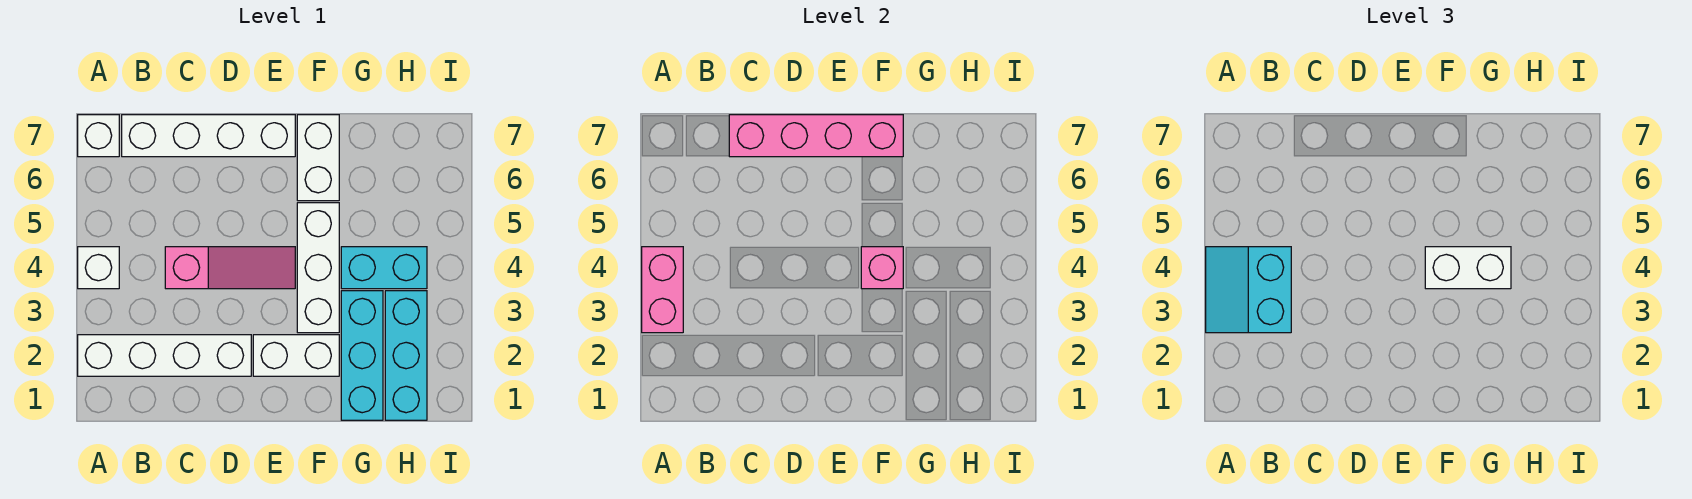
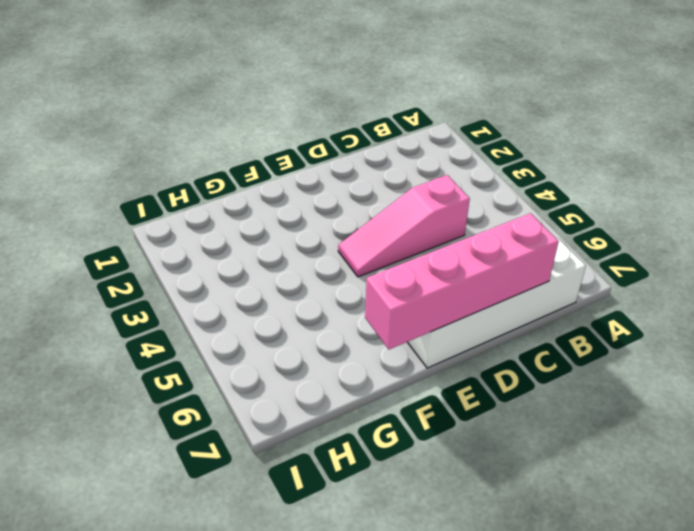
none -> white brick A2:D2 level 1
none -> white brick A4 level 1
none -> white brick A7 level 1

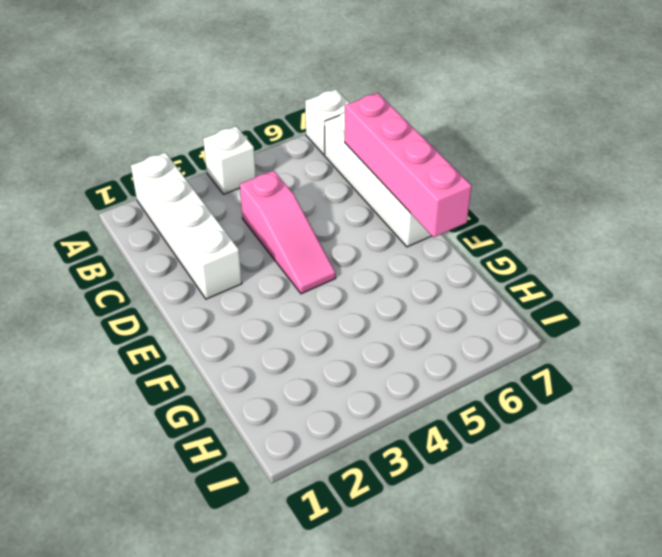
none -> white brick E2:F2 level 1
none -> white brick F3:F5 level 1
none -> white brick F6:F7 level 1

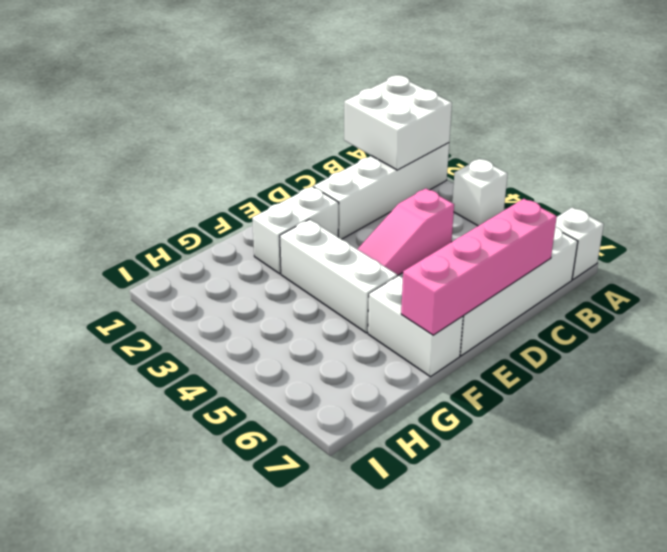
white brick A1:B2 level 2 -> none
none -> cyan brick G1:G3 level 1
none -> cyan brick G4:H4 level 1
none -> cyan brick H1:H3 level 1

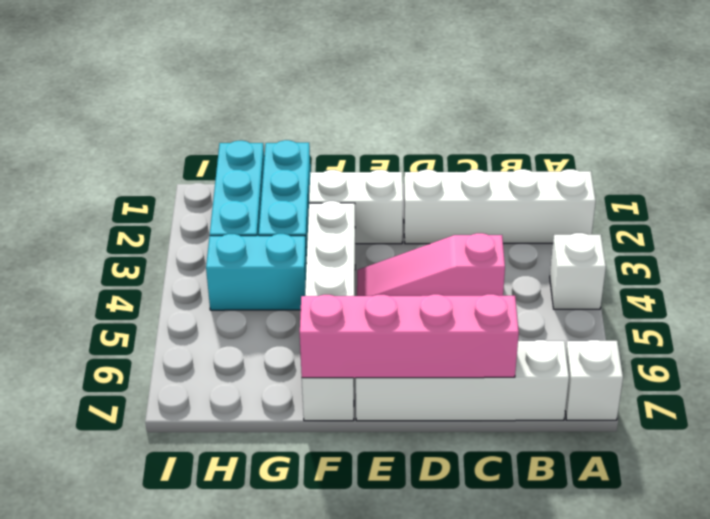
none -> pink brick A3:A4 level 2
none -> pink brick F4 level 2
none -> cyan slope A3:B4 level 3 top B

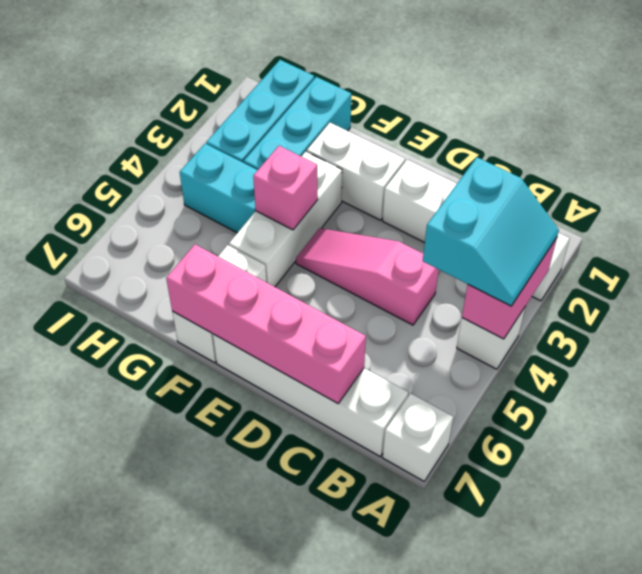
none -> white brick F4:G4 level 3

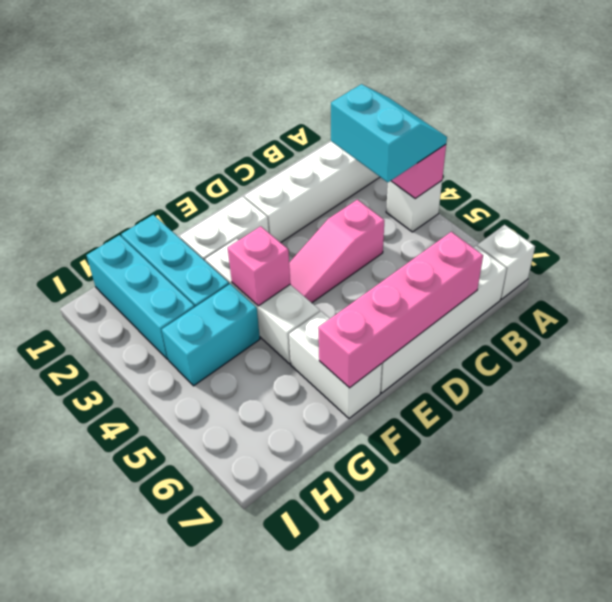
none -> white brick F4:G4 level 3

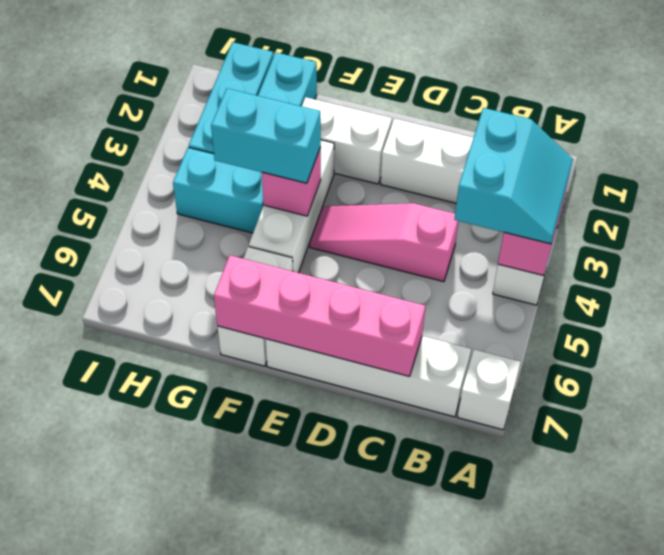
cyan brick F4:G4 level 3 -> white brick F4:G4 level 3

